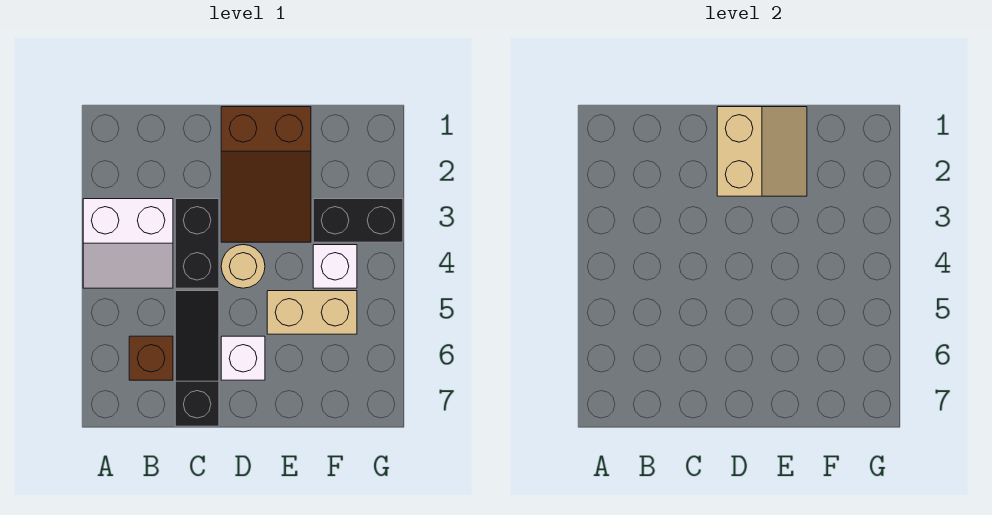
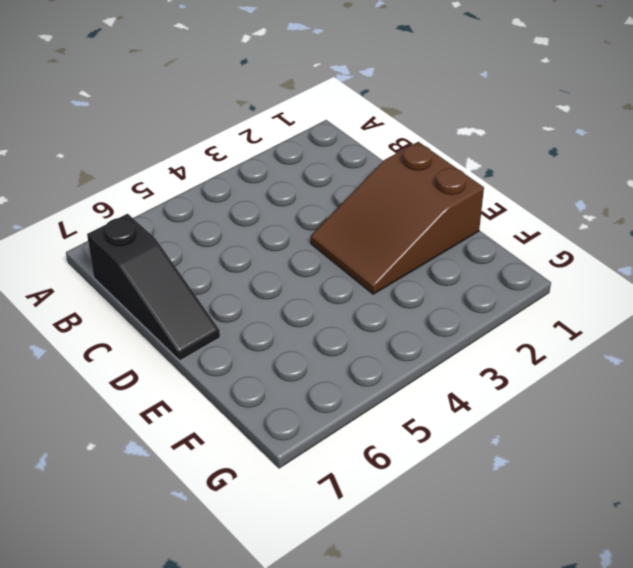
black slope B7:D7 level 1 top B -> black slope C5:C7 level 1 top 7
none -> white slope A3:B4 level 1 top 3
none -> brown brick B6 level 1

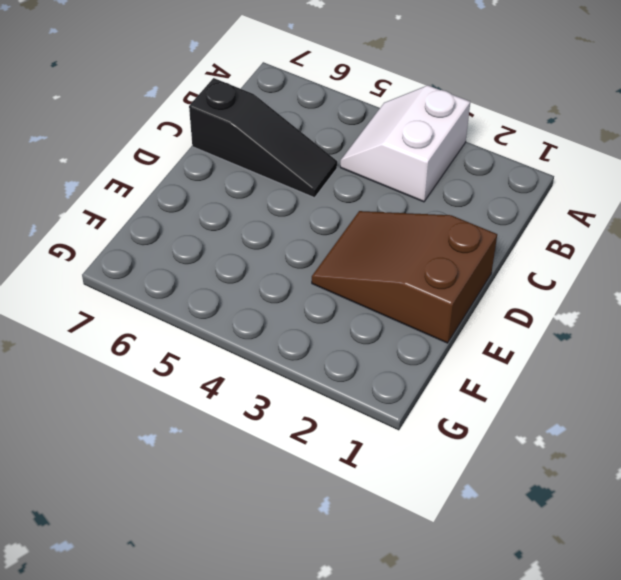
none -> brown brick B6 level 1
none -> black brick C3:C4 level 1

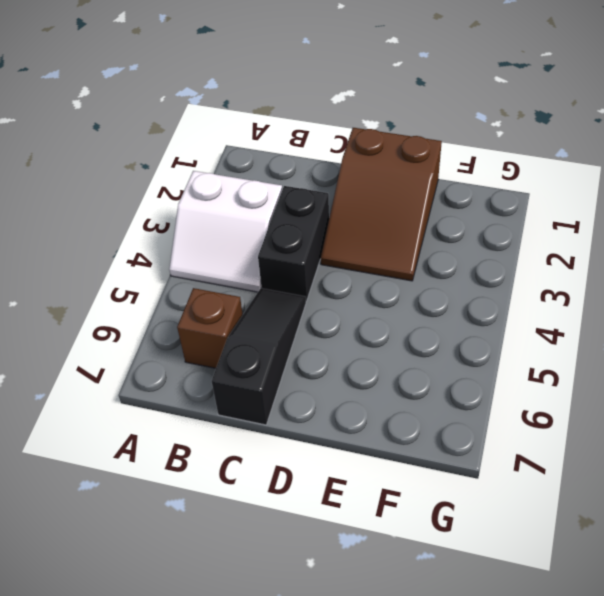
none -> tan round brick D4 level 1
none -> white brick D6 level 1

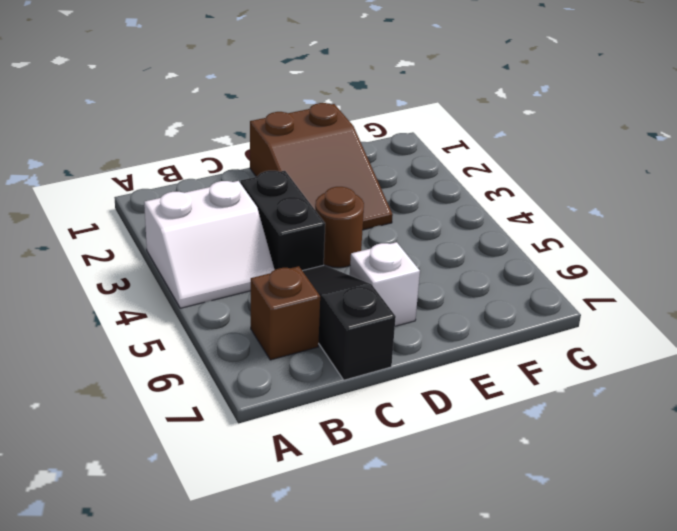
brown round brick D4 level 1 -> tan round brick D4 level 1
none -> tan brick E5:F5 level 1
none -> black brick F3:G3 level 1

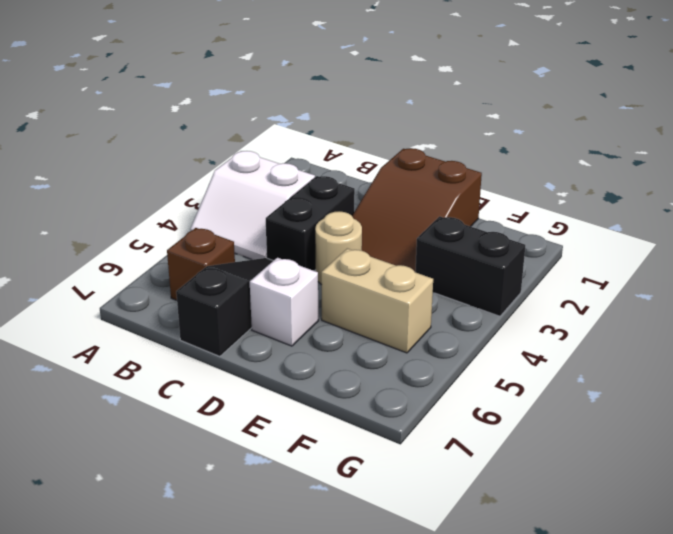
none -> white brick F4 level 1
none -> tan slope D1:E2 level 2 top D

